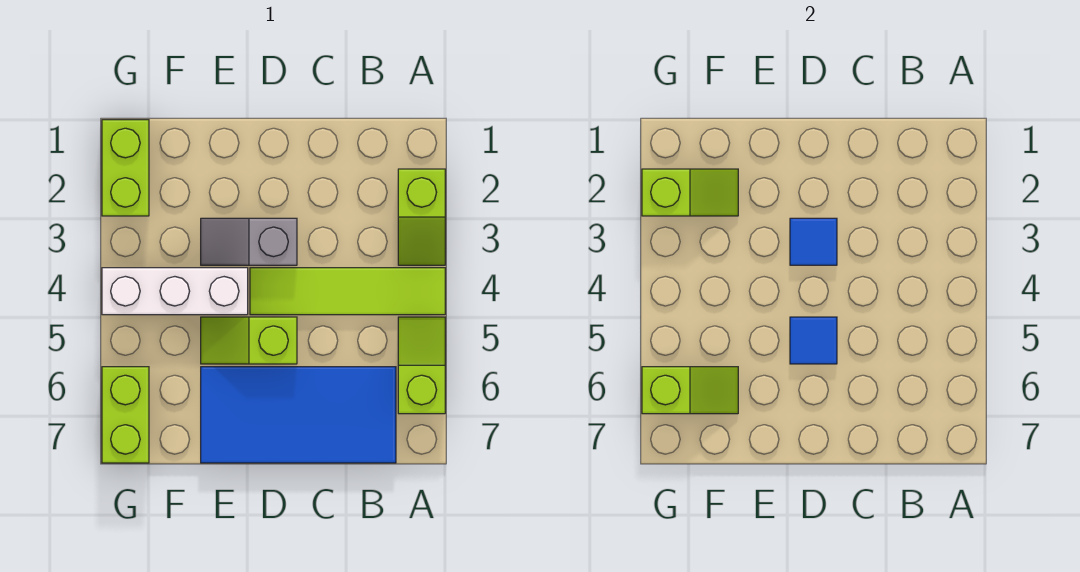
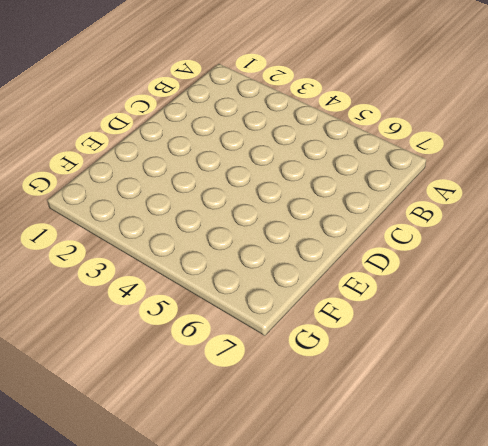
none -> lime slope A2:A3 level 1 top 2
none -> lime tile A4:D4 level 1
none -> lime slope A5:A6 level 1 top 6

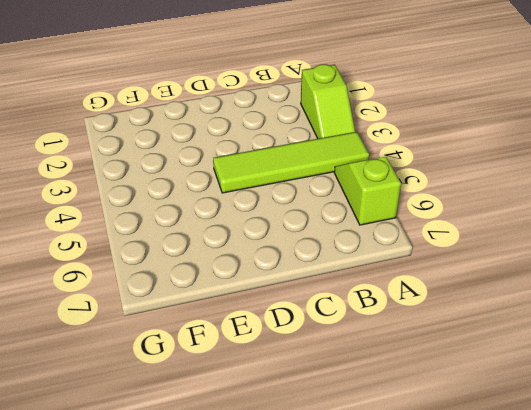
none -> blue tile B6:E7 level 1
none -> grey slope D3:E3 level 1 top D
none -> lime slope D5:E5 level 1 top D

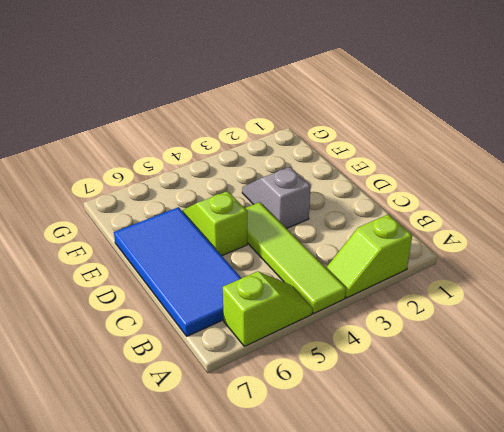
none -> white brick E4:G4 level 1
none -> lime brick G1:G2 level 1
none -> lime brick G6:G7 level 1

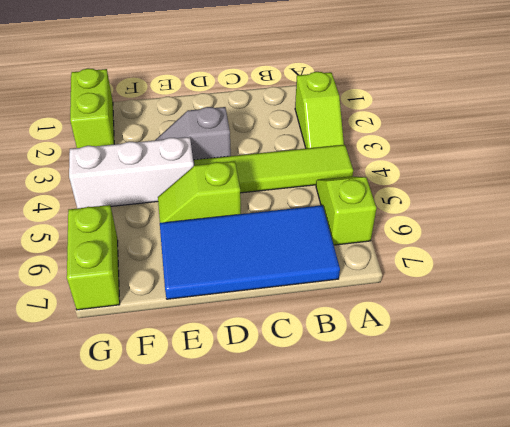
none -> blue tile D3 level 2
none -> blue tile D5 level 2
none -> lime slope F2:G2 level 2 top G

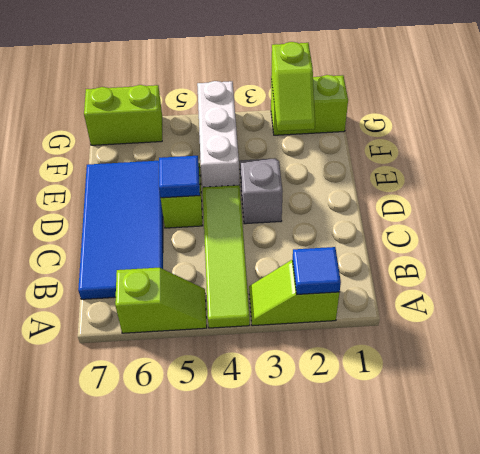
blue tile A2 level 2 -> blue tile D3 level 2
none -> lime slope F6:G6 level 2 top G

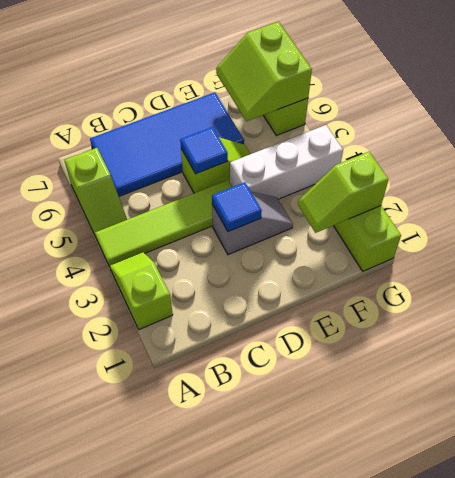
lime slope F6:G7 level 2 top G -> lime slope F6:G6 level 2 top G

